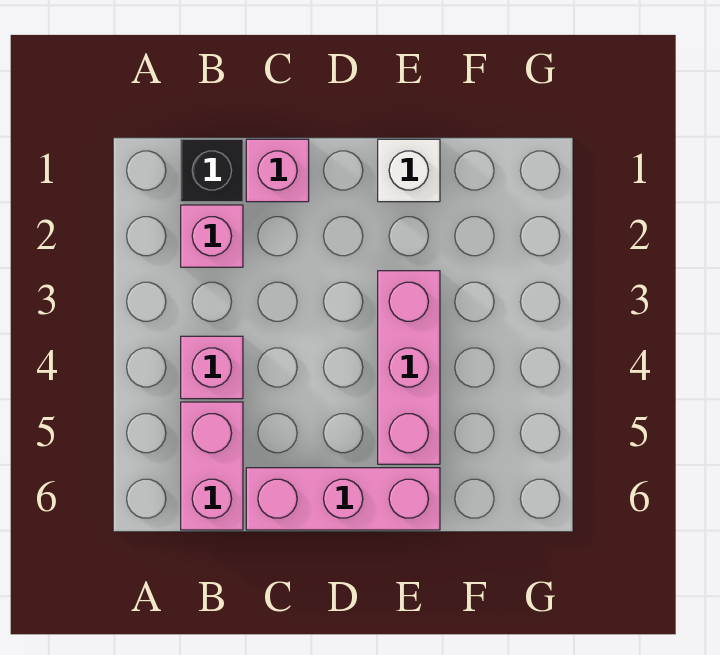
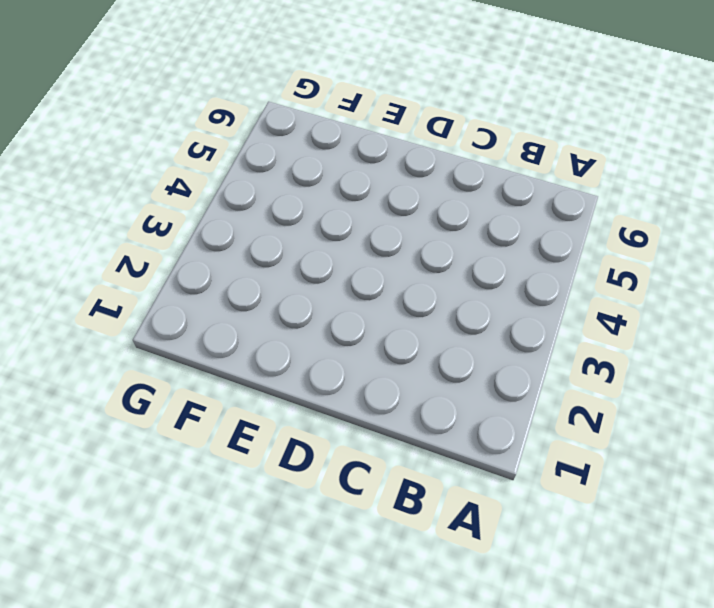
none -> black brick B1 level 1
none -> pink brick B2 level 1

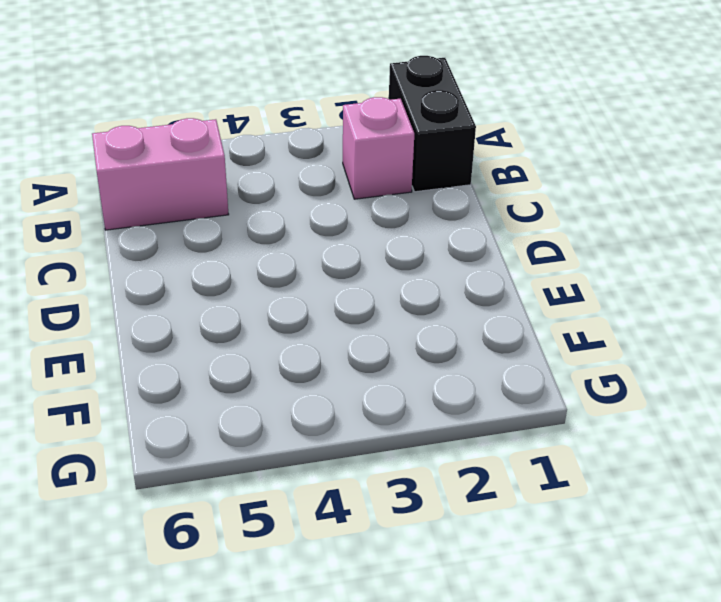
black brick A1:B1 level 1 -> black brick B1 level 1
none -> pink brick B4 level 1
none -> pink brick C1 level 1

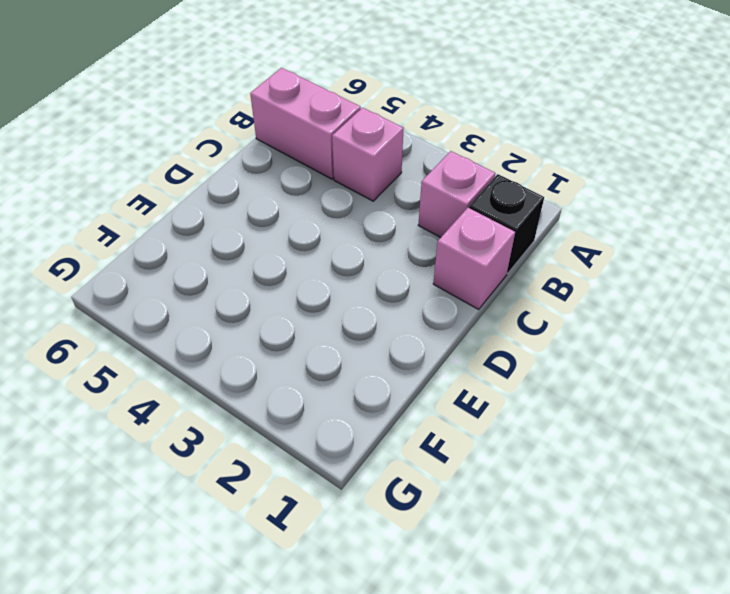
none -> pink brick C6:E6 level 1
none -> white brick E1 level 1

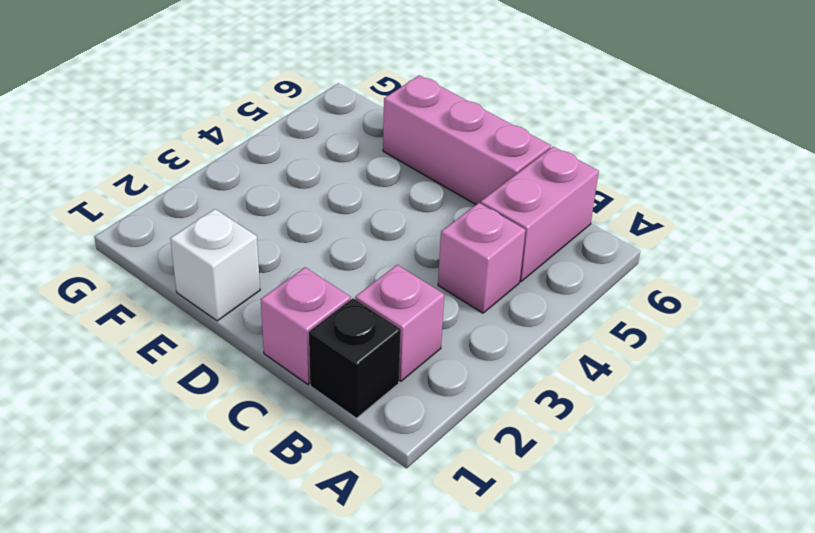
none -> pink brick E3:E5 level 1

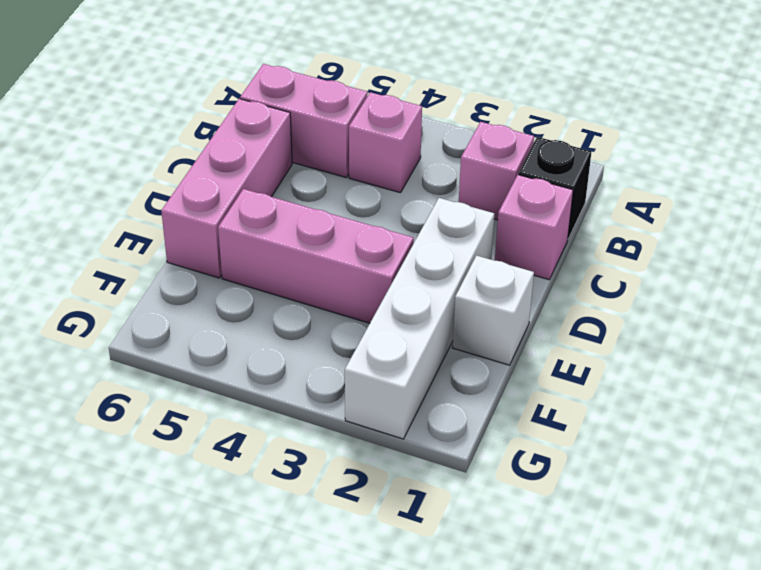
white brick D2:G2 level 1 -> none

